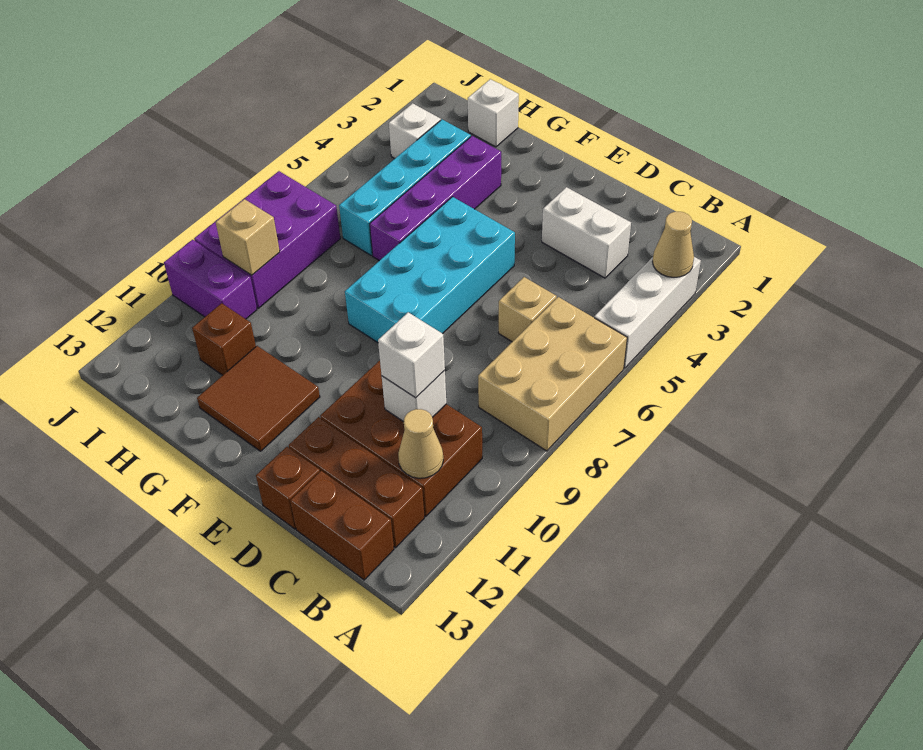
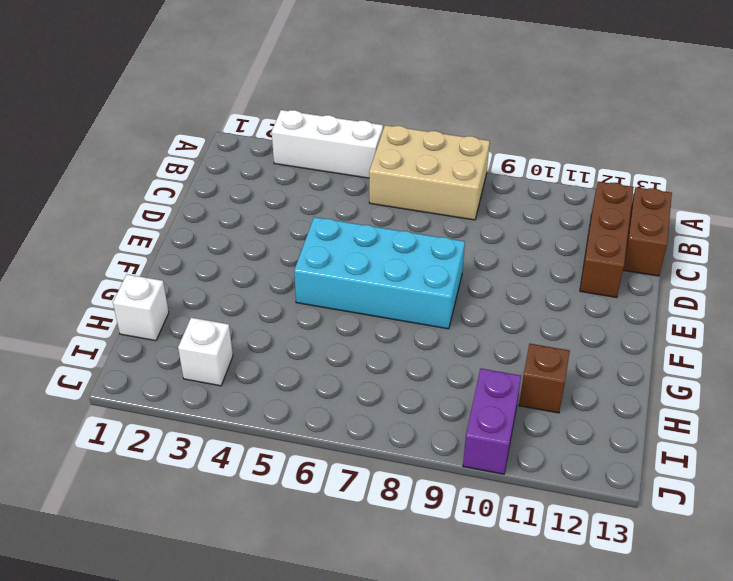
none -> brown brick B10:D11 level 1
none -> white brick C3:D3 level 1
none -> tan brick C6 level 1

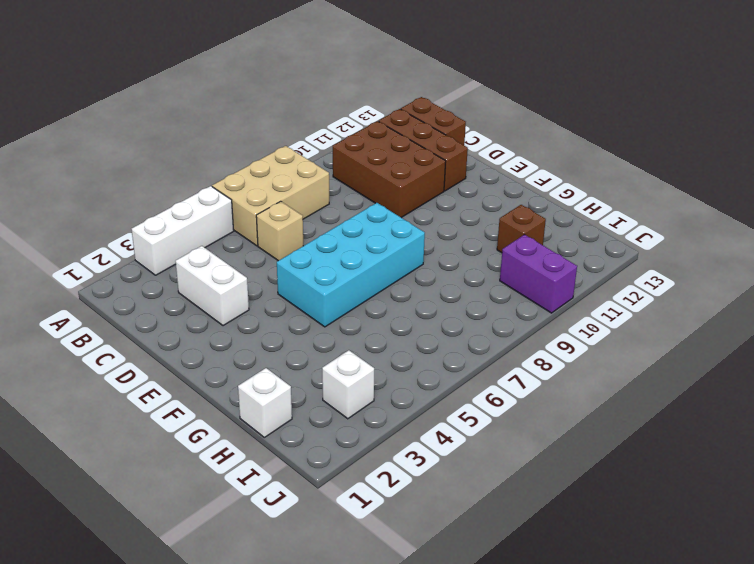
none -> brown brick D13 level 1
none -> brown tile F11:G12 level 1
none -> purple brick G3:G6 level 1

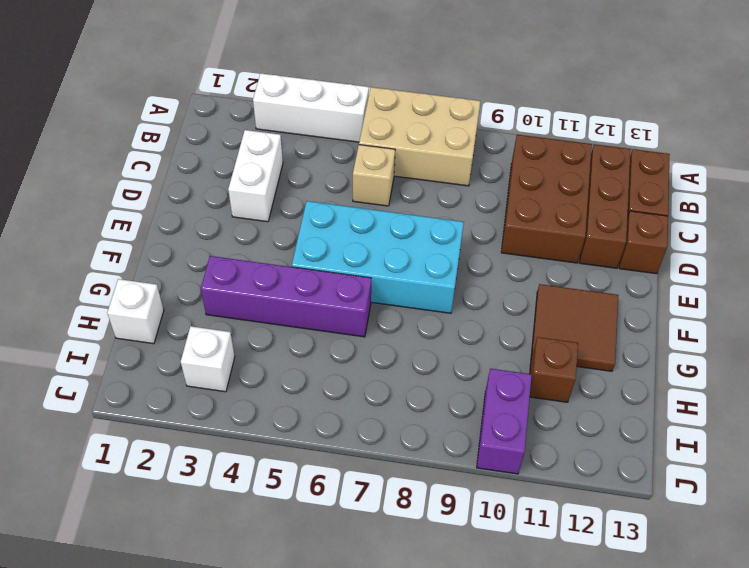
none -> cyan brick H3:H6 level 1
none -> purple brick I7:J9 level 1
none -> tan cone A3 level 2

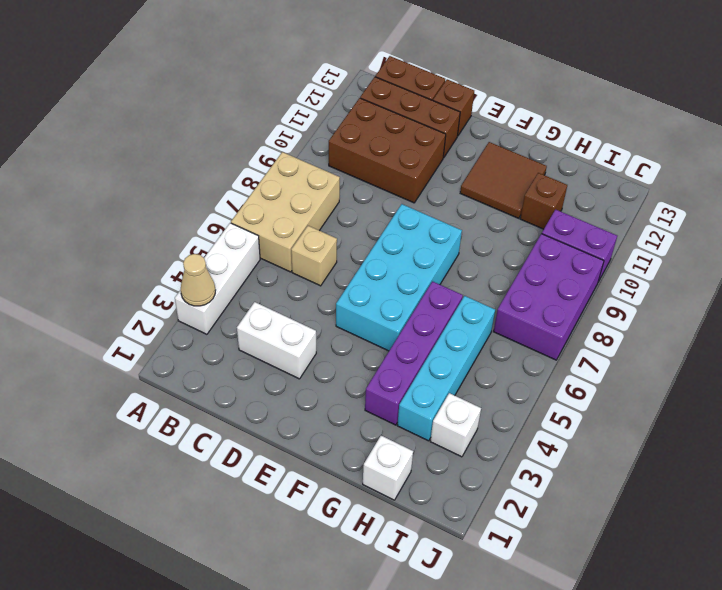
none -> tan cone B11 level 2
none -> white brick C10 level 2
none -> tan brick I9 level 2

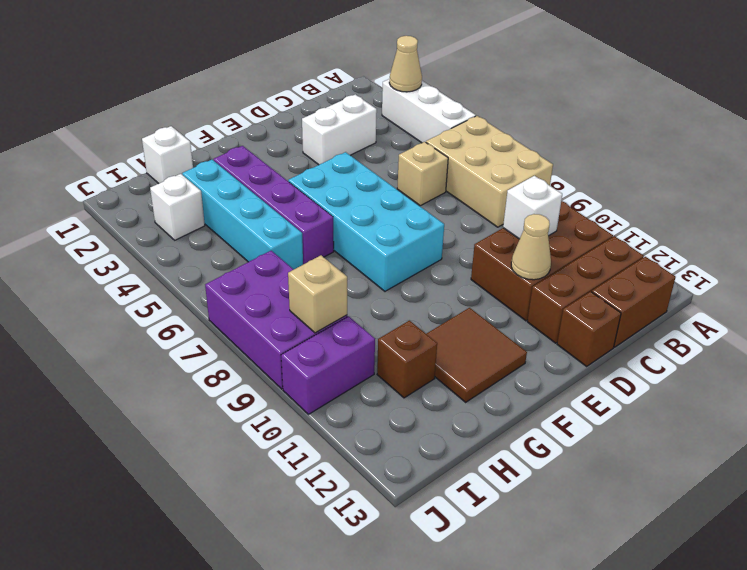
tan cone D11 level 2 -> tan cone B11 level 2
none -> white brick C10 level 3

